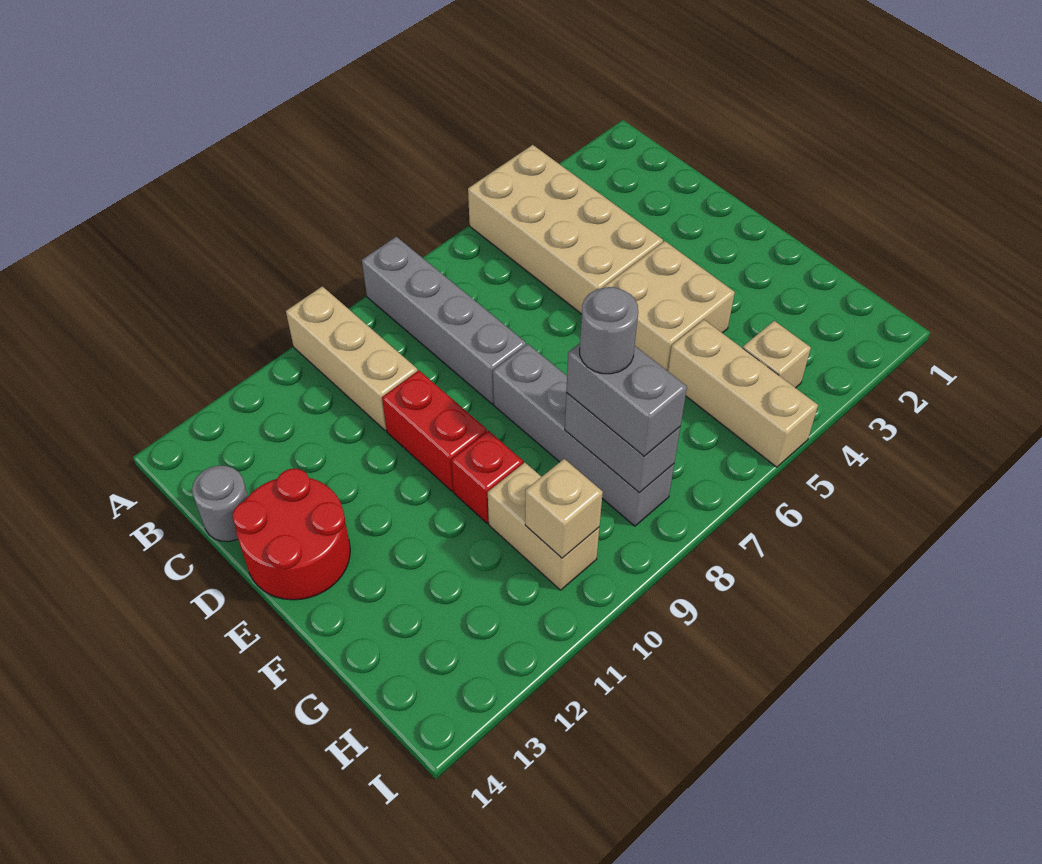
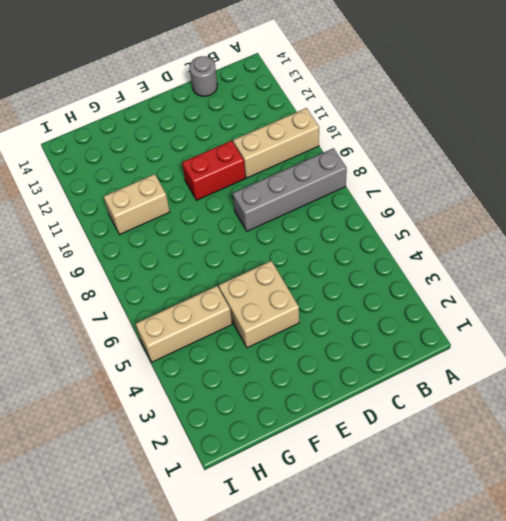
none -> tan brick A4:D5 level 1
none -> red round brick D13:E14 level 1
none -> grey brick E8:H8 level 1

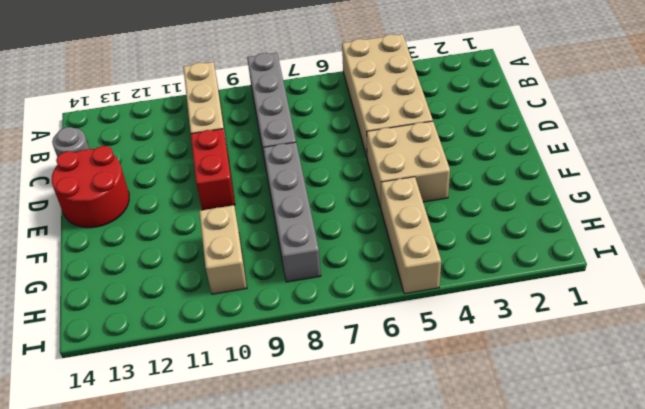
none -> red brick F10 level 1
none -> tan brick H4 level 1
none -> grey brick G8:H8 level 2

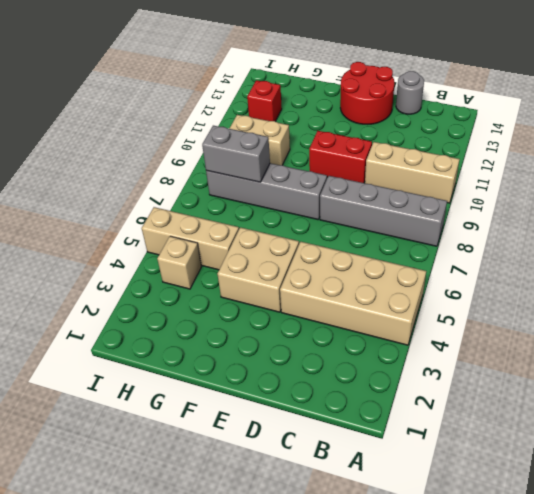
red brick H12 level 1 -> red brick F10 level 1
none -> tan brick H10 level 2
none -> grey brick G8:H8 level 3
none -> grey round brick G8 level 4

